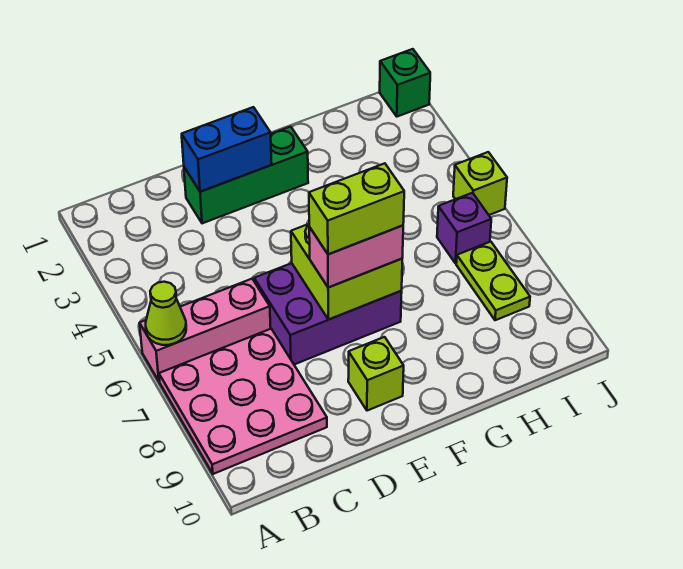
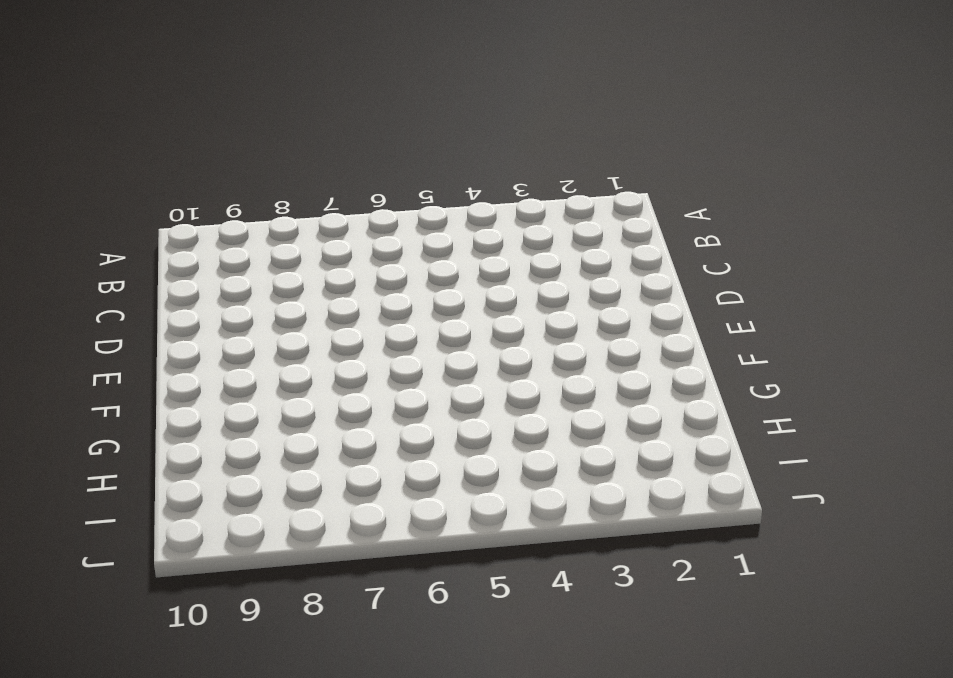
none -> pink brick A6:C6 level 1
none -> pink plate A7:C9 level 1
none -> green brick D2:F2 level 1

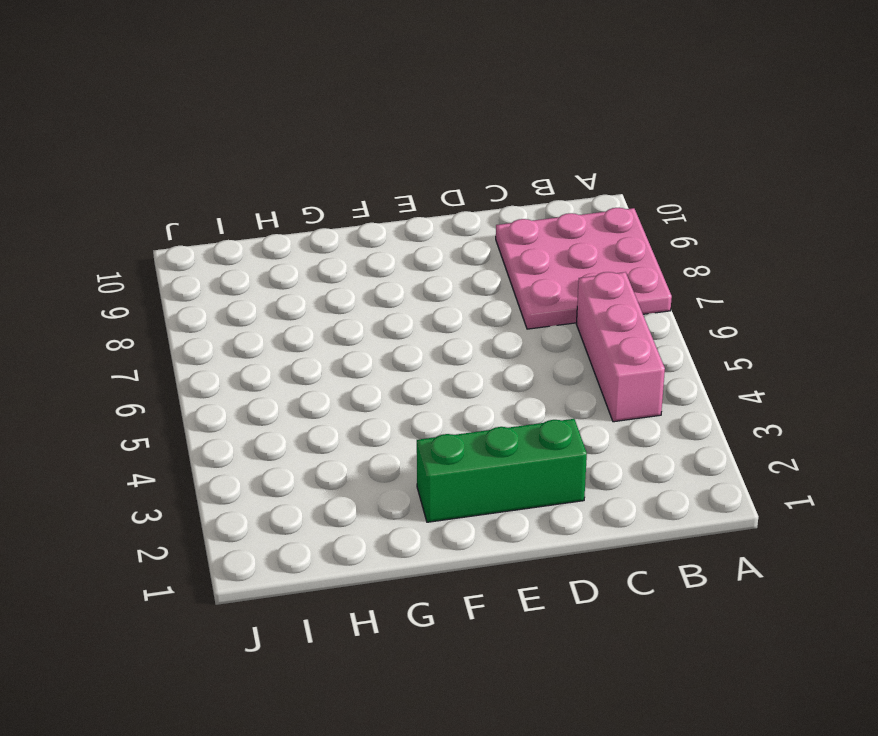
pink brick B4:B6 level 1 -> pink brick A6:C6 level 1
none -> purple brick D6:F7 level 1
none -> lime brick E9 level 1
none -> purple brick I6 level 1

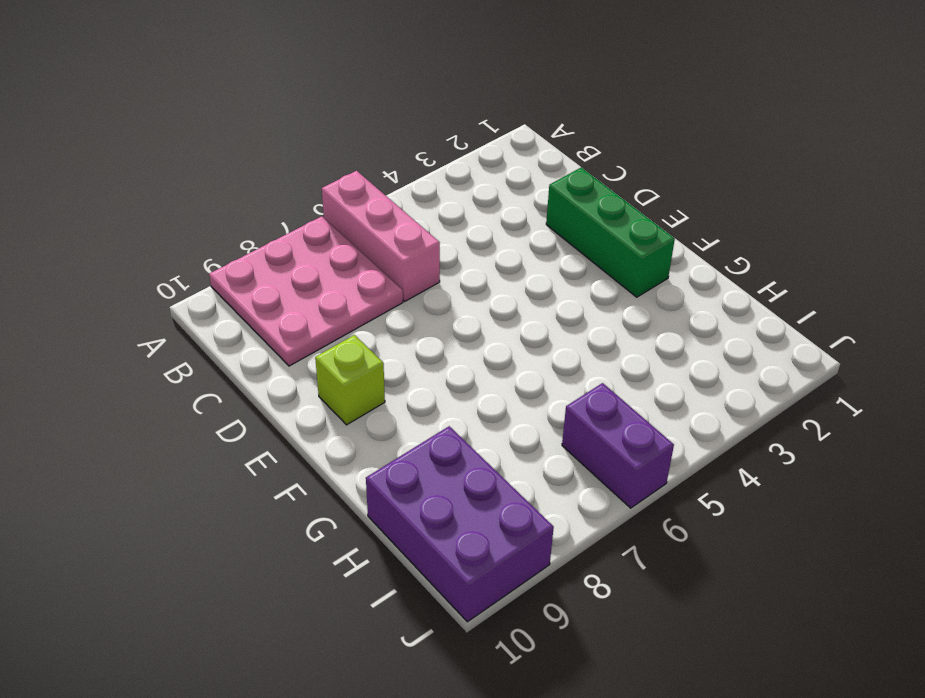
purple brick H9:J10 level 1 -> purple brick D6:F7 level 1
purple brick I6:J6 level 1 -> purple brick I6 level 1
none -> lime plate I7:I8 level 1
none -> green brick J1 level 1
none -> lime brick J5 level 1

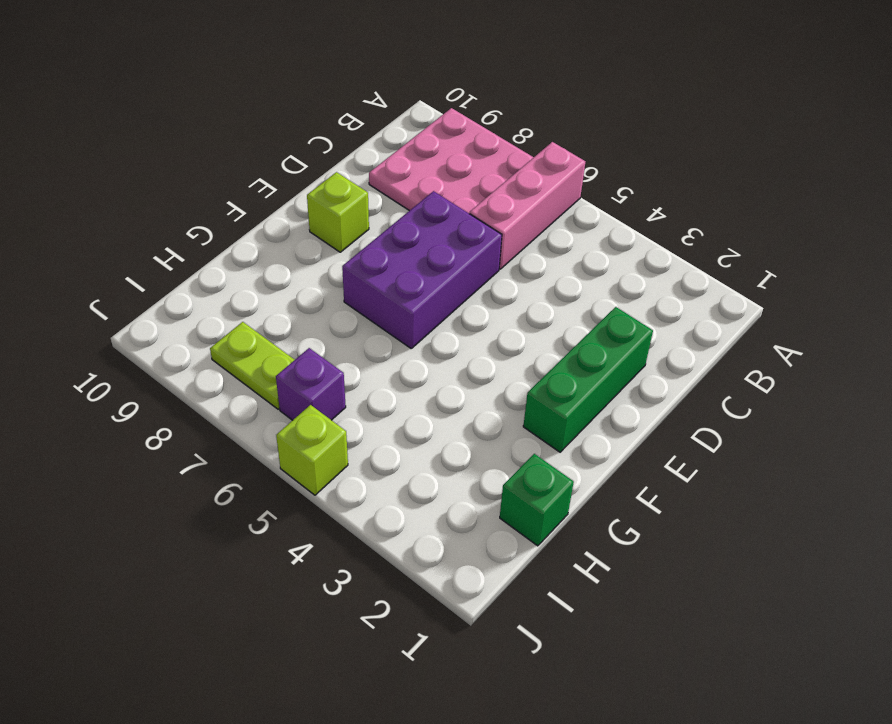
green brick H1 level 1 -> green brick J1 level 1
none -> lime cone A6 level 2
none -> blue brick D2:E2 level 2
none -> lime brick E6:F7 level 2

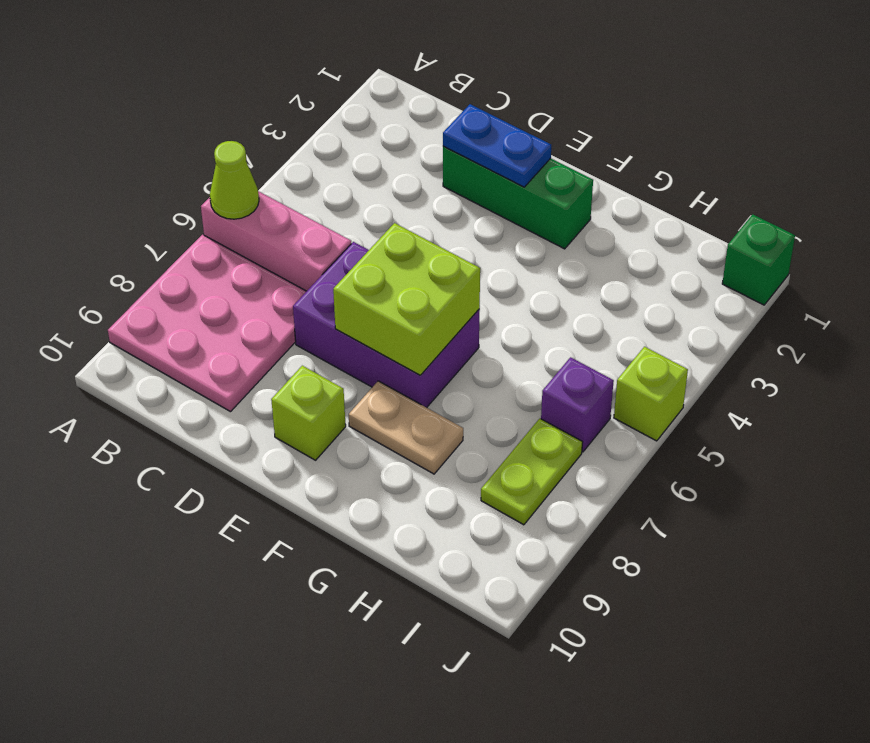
blue plate D2:E2 level 2 -> blue brick D2:E2 level 2
tan plate F8:G8 level 1 -> none
none -> pink brick E7:F7 level 3
none -> lime brick E7:F7 level 4

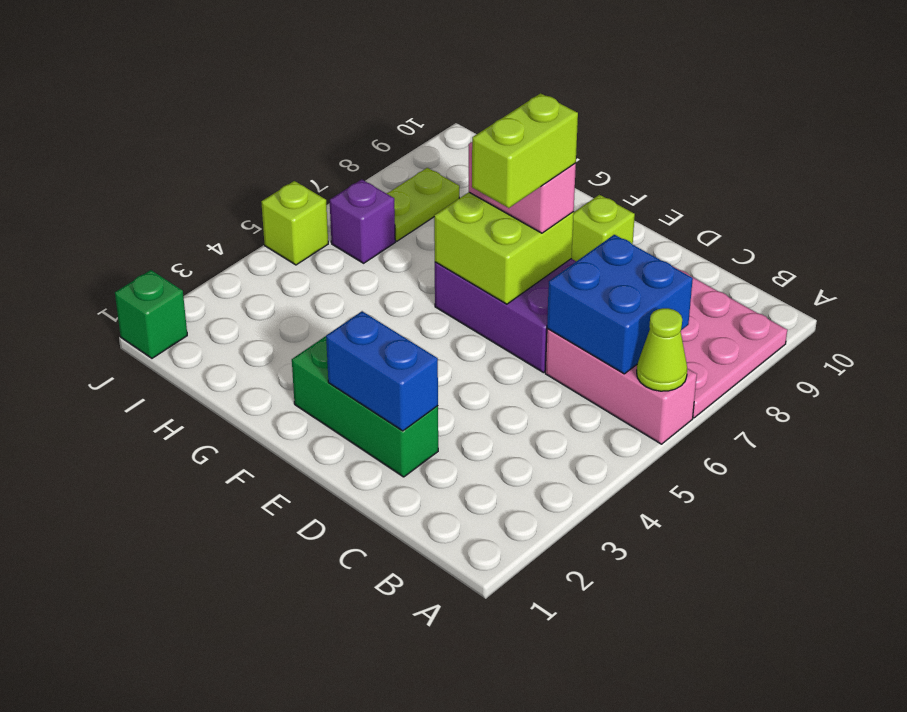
blue brick B6:C7 level 2 -> none
lime brick E6:E7 level 4 -> lime brick E7:F7 level 4

